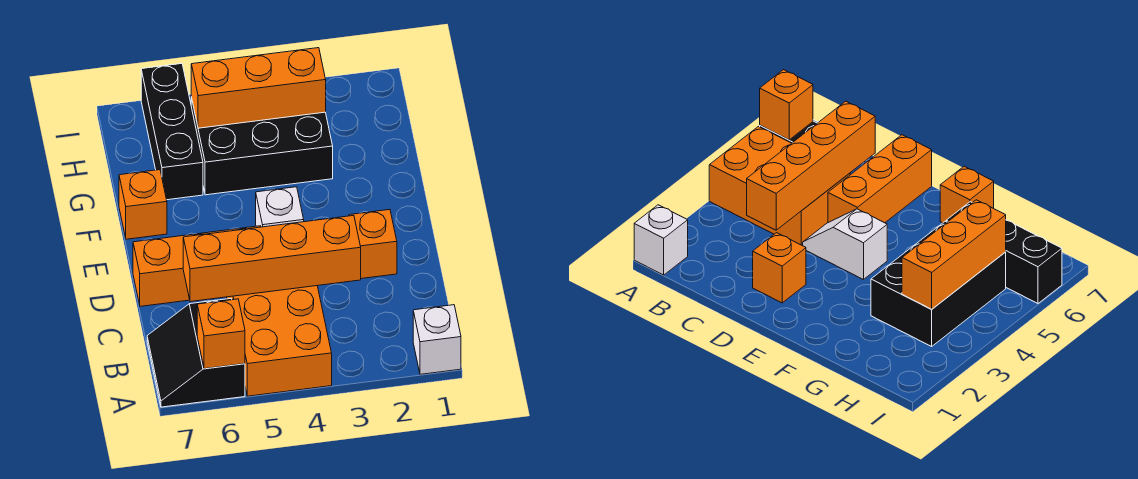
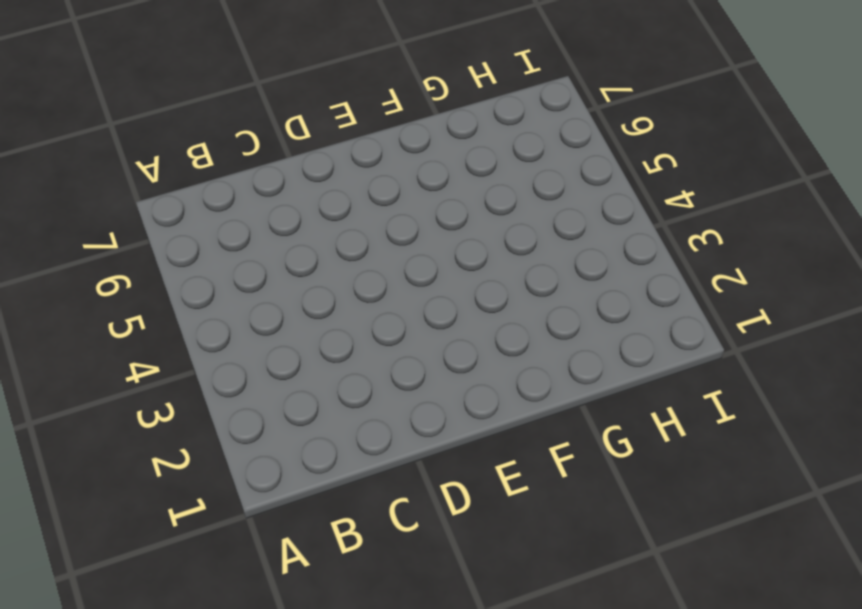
none -> white brick A1 level 1
none -> orange brick A4:C5 level 1
none -> black slope A6:B7 level 1 top 6

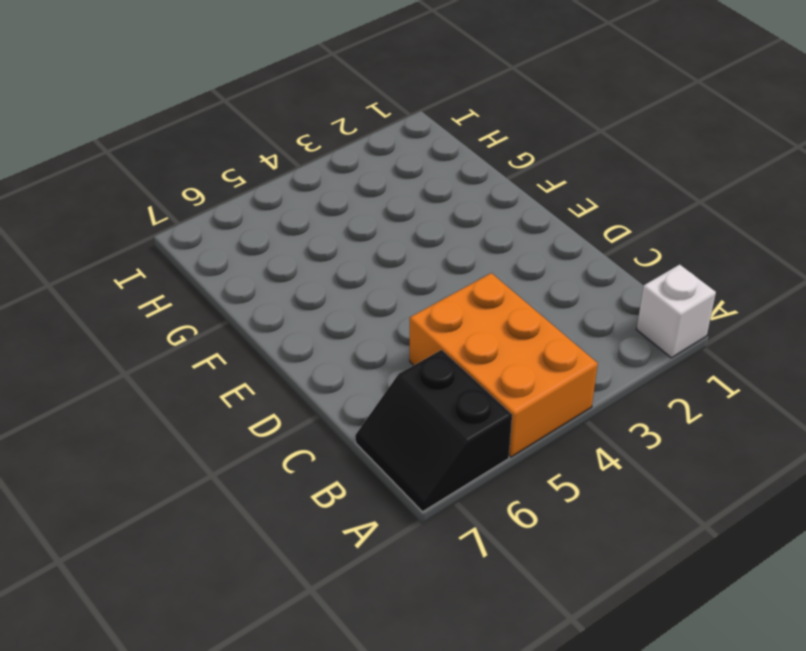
none -> orange brick D2 level 1
none -> white slope D4:E4 level 1 top E
none -> orange brick D5:D7 level 1

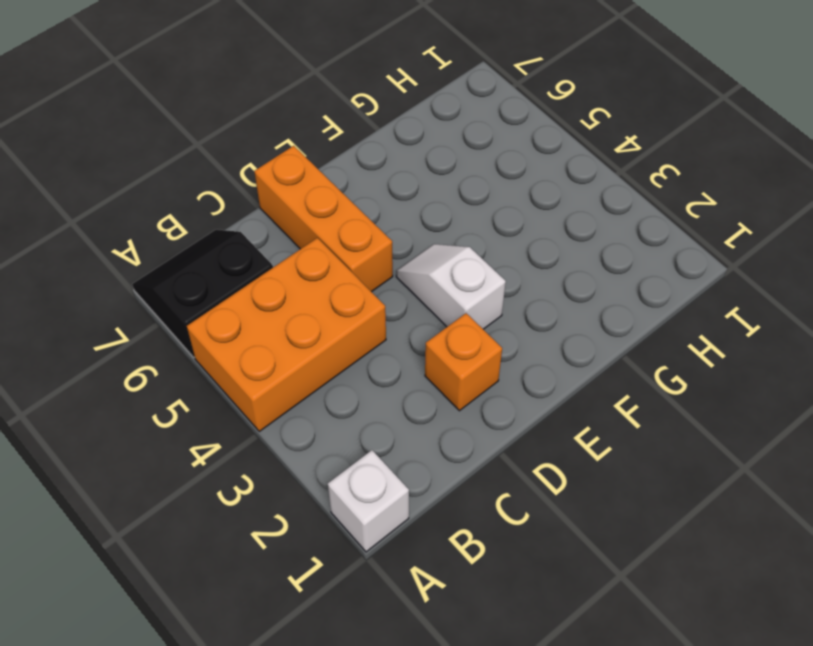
white slope E3:E4 level 1 top 3 -> white slope D4:E4 level 1 top E
none -> orange brick F7 level 1
none -> black brick G3:H5 level 1
none -> black brick G6:I6 level 1

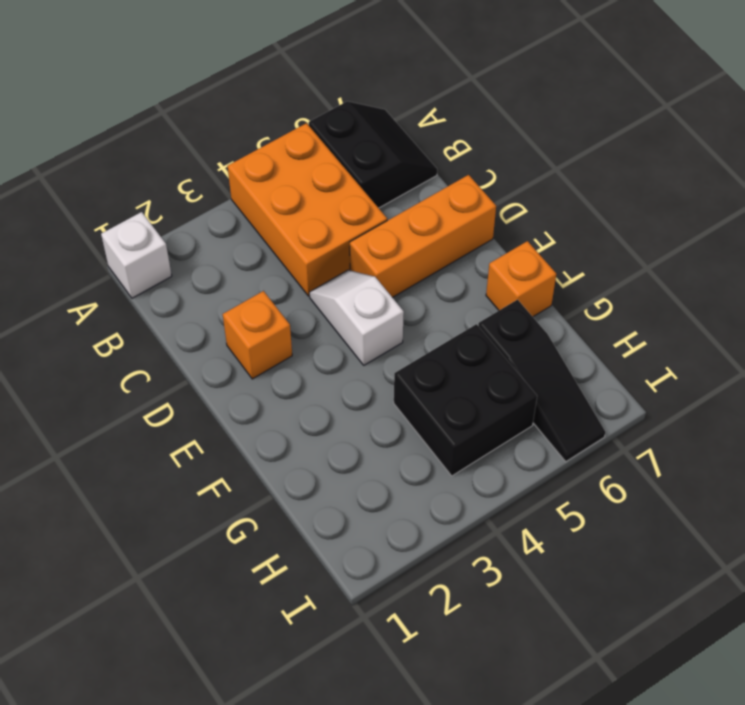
black brick G4:H5 level 1 -> black brick G3:H5 level 1
black slope G6:I6 level 1 top G -> black brick G6:I6 level 1
none -> orange brick A6 level 2
none -> orange brick C3:C6 level 2
none -> orange brick H3:H5 level 2

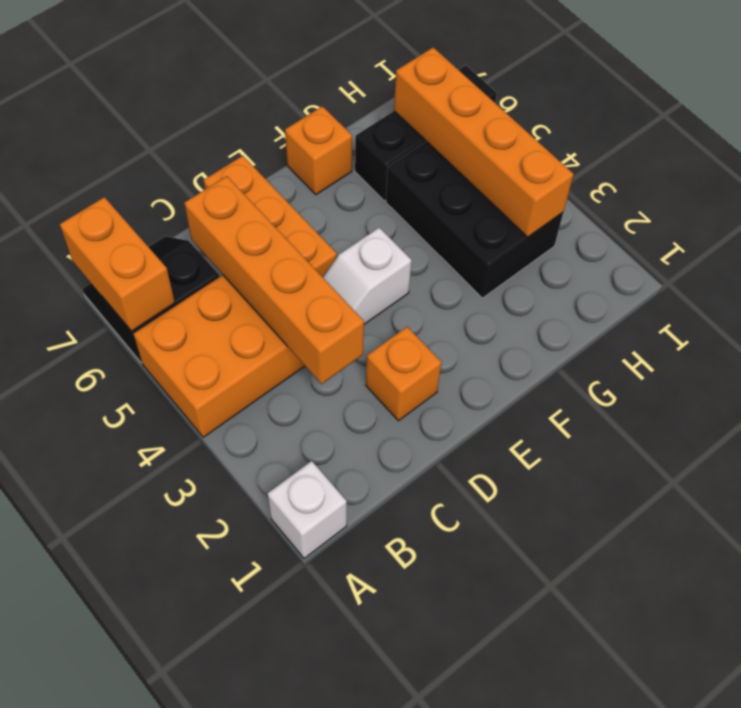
orange brick A6:A7 level 2 -> orange brick A6 level 2
orange brick H3:H6 level 2 -> orange brick H3:H5 level 2

